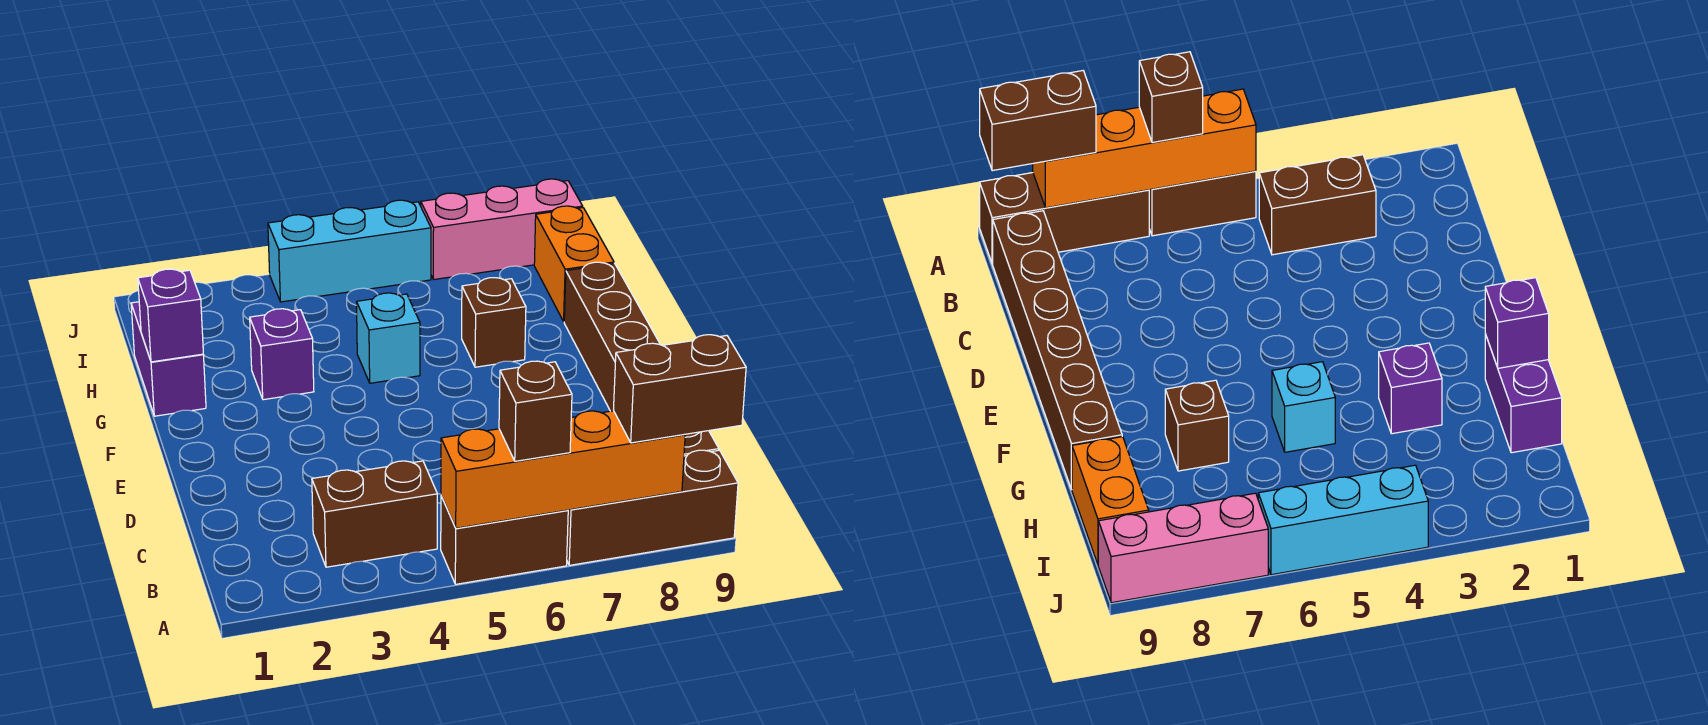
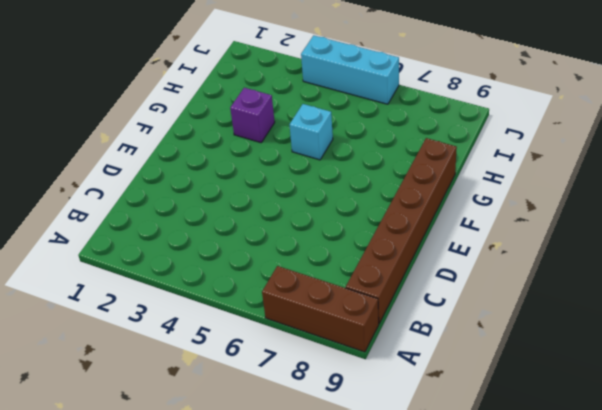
none -> brown brick A5:A6 level 1
none -> brown brick B3:B4 level 1
none -> purple brick G1:H1 level 1

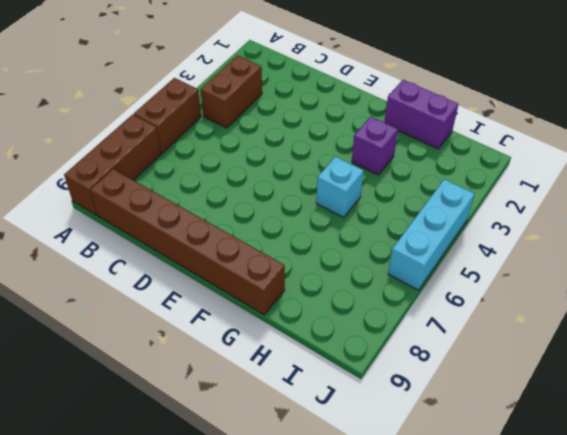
none -> brown brick G7 level 1
none -> orange brick H9:I9 level 1
none -> pink brick J7:J9 level 1

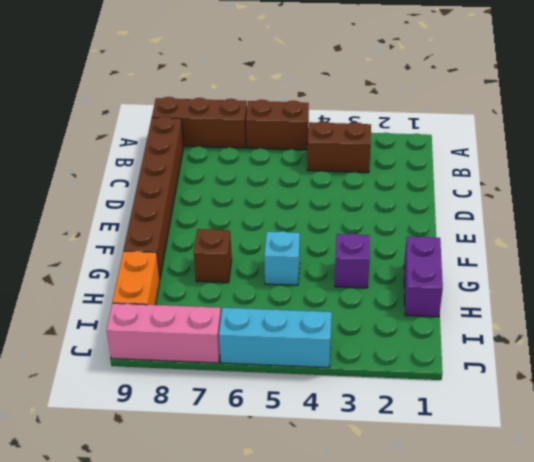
none -> orange brick A5:A8 level 2
none -> purple brick G1 level 2
none -> brown brick A6 level 3

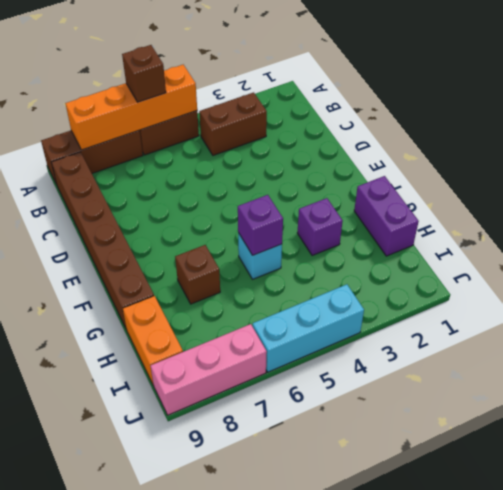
purple brick G5 level 2 -> purple brick G1 level 2
none -> brown brick A8:A9 level 3

